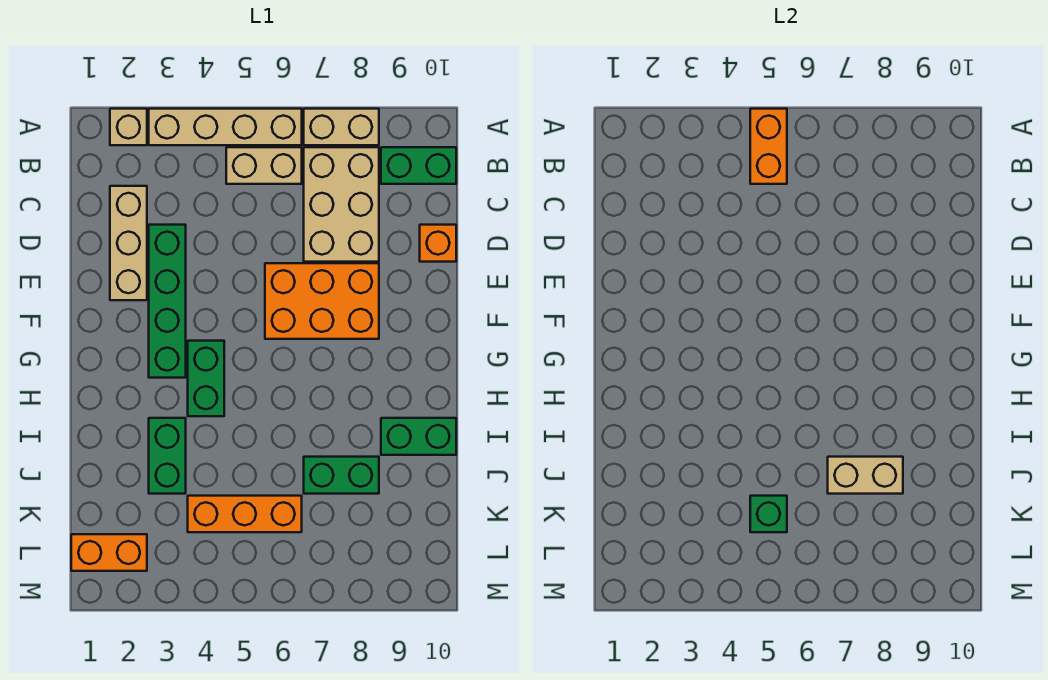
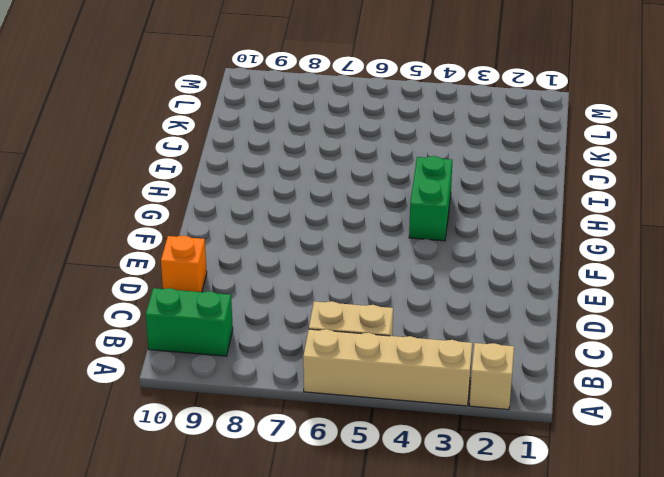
none -> tan brick A7:A8 level 1
none -> tan brick B7:D8 level 1
none -> tan brick C2:E2 level 1

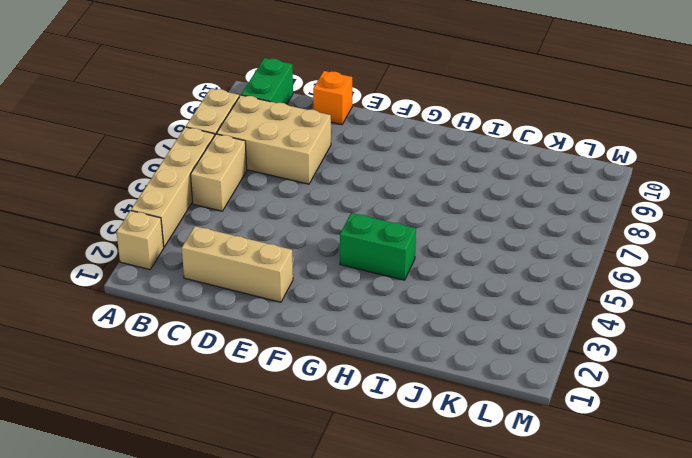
none -> green brick D3:G3 level 1
none -> orange brick E6:F8 level 1
none -> green brick I3:J3 level 1

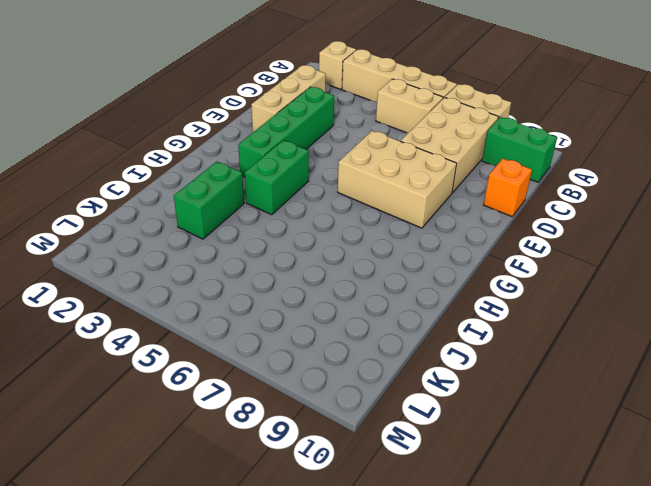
tan brick E6:F8 level 1 -> orange brick E6:F8 level 1
none -> green brick I9:I10 level 1
none -> green brick J7:J8 level 1
none -> orange brick K4:K6 level 1

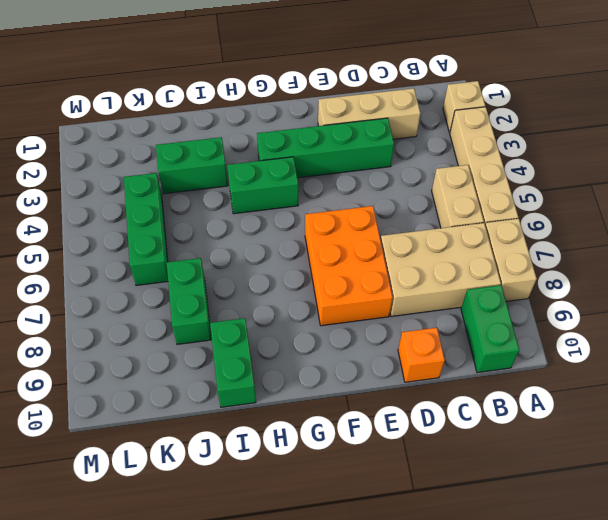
green brick K4:K6 level 1 -> orange brick K4:K6 level 1
none -> orange brick L1:L2 level 1
none -> orange brick A5:B5 level 2
none -> tan brick J7:J8 level 2

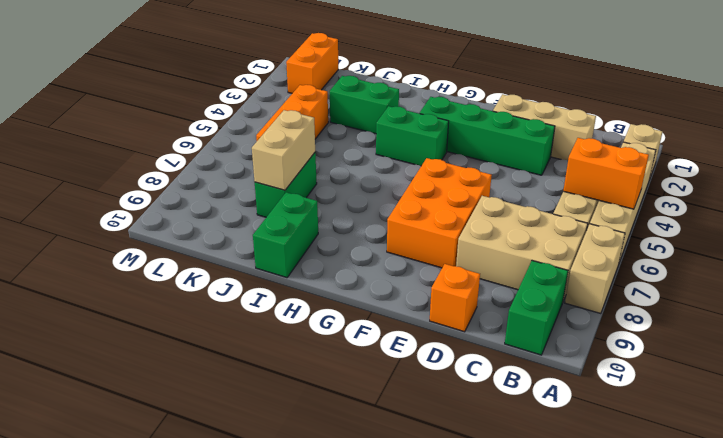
none -> green brick K5 level 2

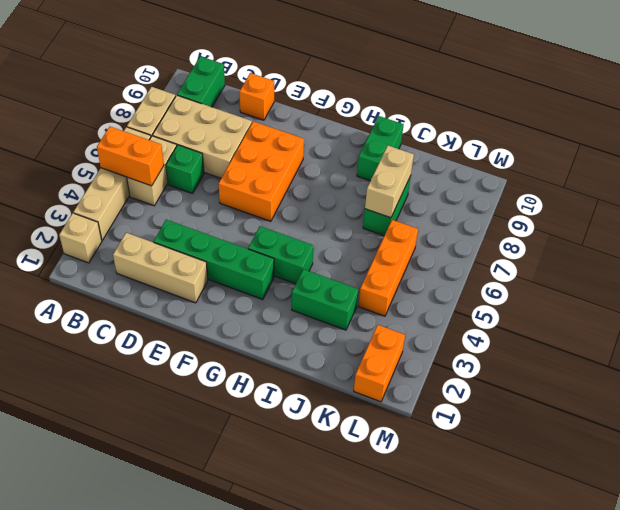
green brick C6 level 1 -> green brick K5 level 2

